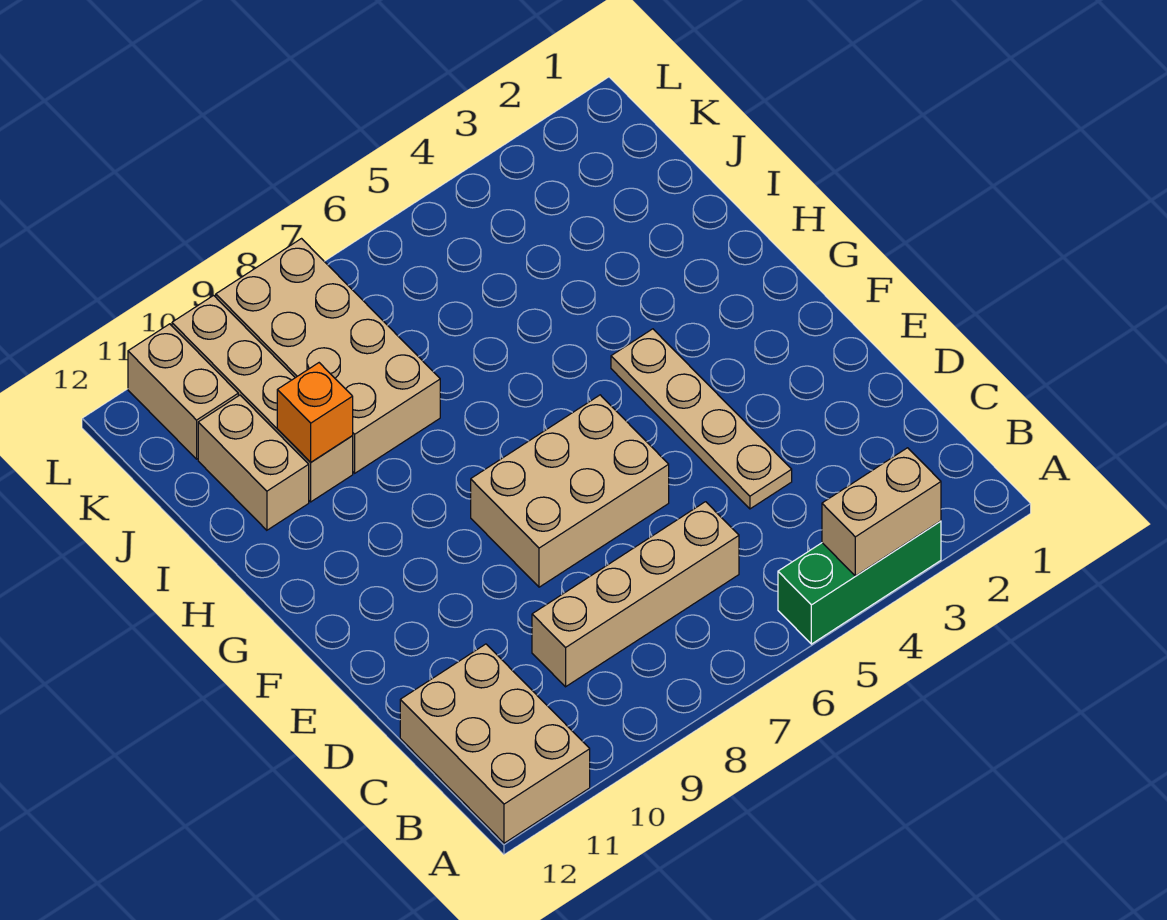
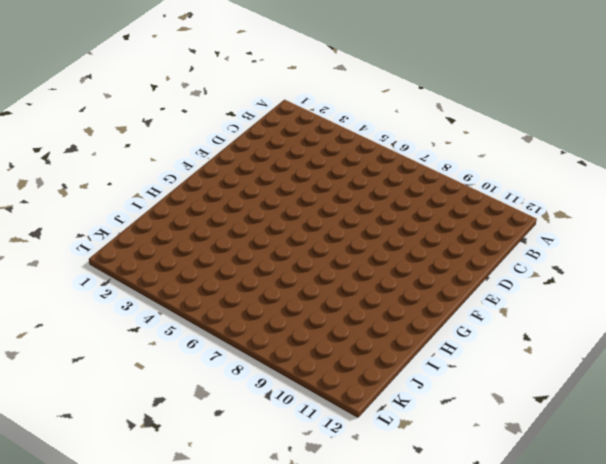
none -> green brick A3:A5 level 1
none -> tan brick A11:C12 level 1

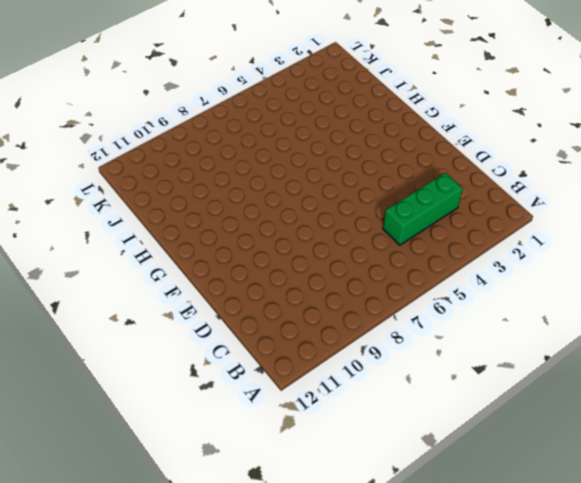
green brick C3:C5 level 1 -> green brick A3:A5 level 1
none -> tan brick A11:C12 level 1
none -> tan brick C6:C9 level 1

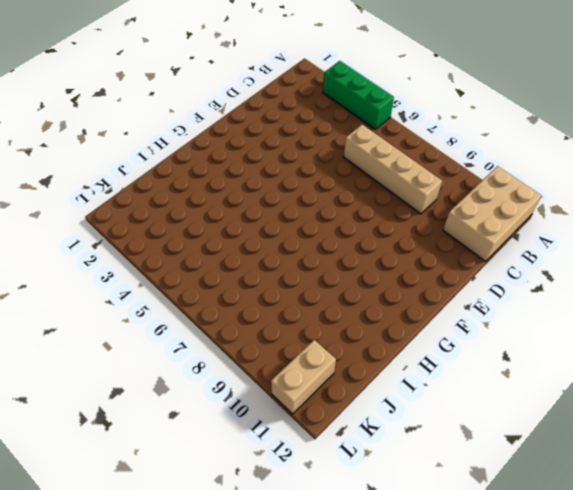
none -> tan plate D4:G4 level 1
none -> tan brick E6:F8 level 1

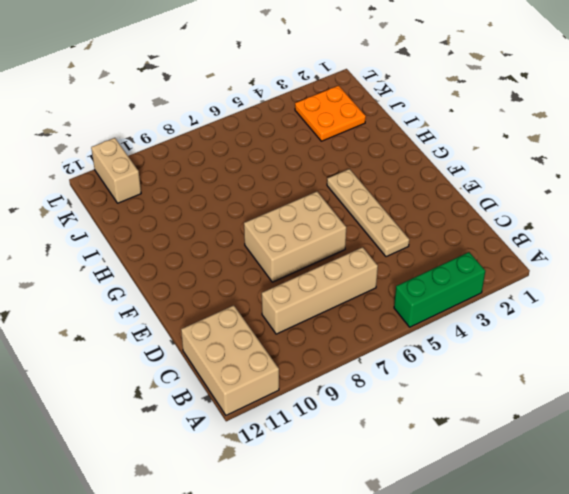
orange plate J2:K3 level 1 -> none
none -> tan brick I8:L9 level 1
none -> tan brick I10:L10 level 1

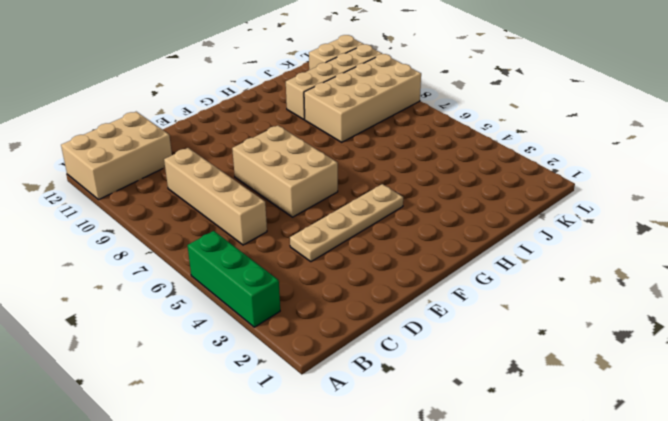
none -> tan brick I11:J11 level 1
none -> tan brick A3:A4 level 2

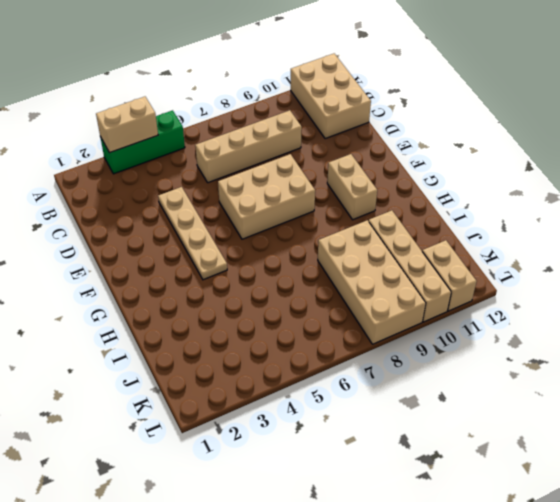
tan brick F10:G10 level 1 -> tan brick I11:J11 level 1
none -> orange brick I10 level 2

